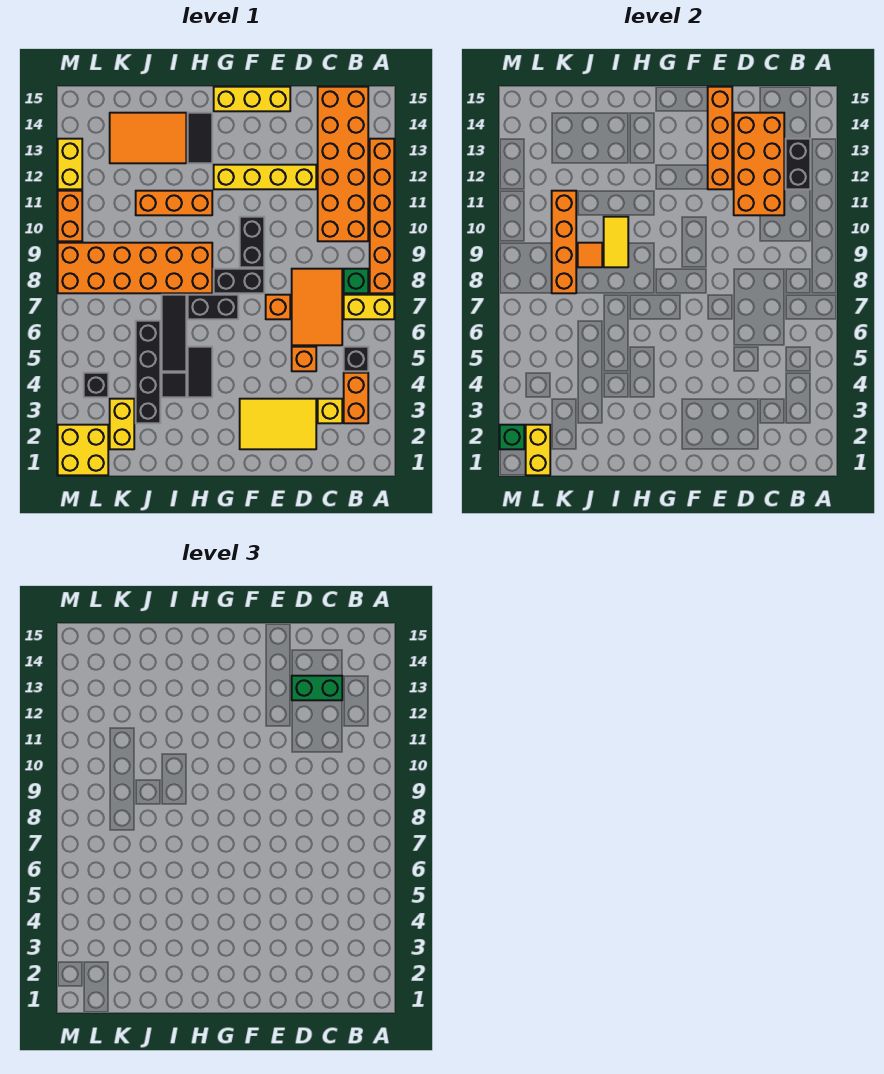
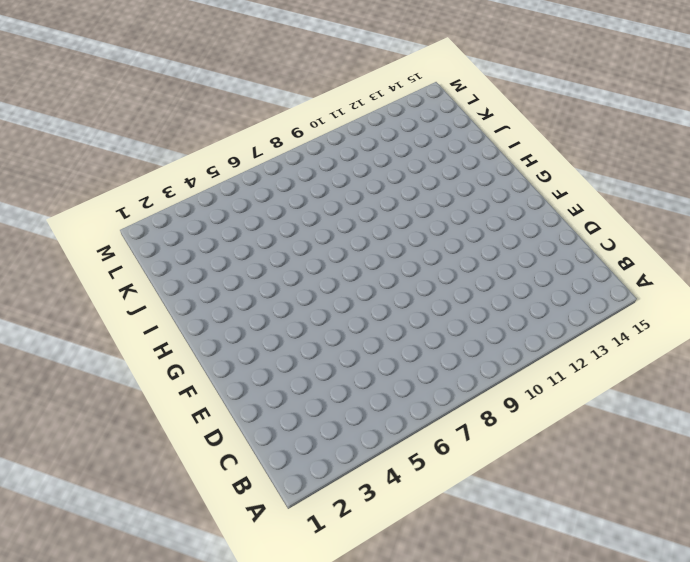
none -> yellow brick A7:B7 level 1
none -> orange brick A8:A13 level 1
none -> orange brick B3:B4 level 1
none -> black brick B5 level 1

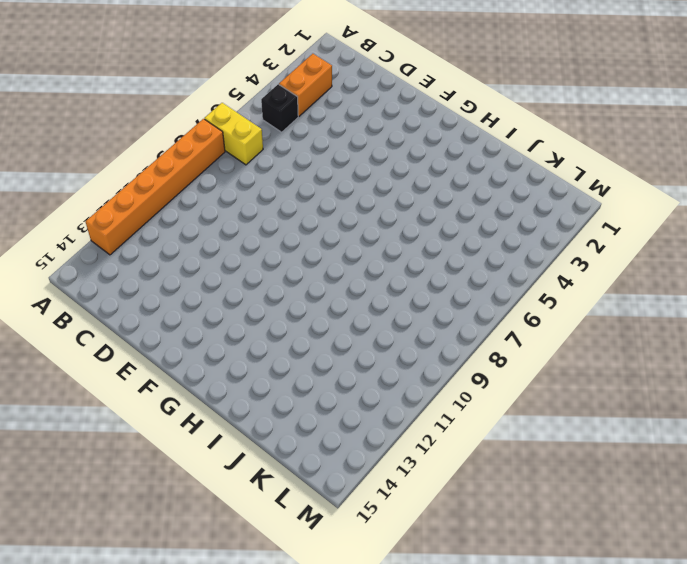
none -> green brick B8 level 1
none -> orange brick B10:C15 level 1
none -> yellow brick C3 level 1
none -> orange tile C6:D8 level 1

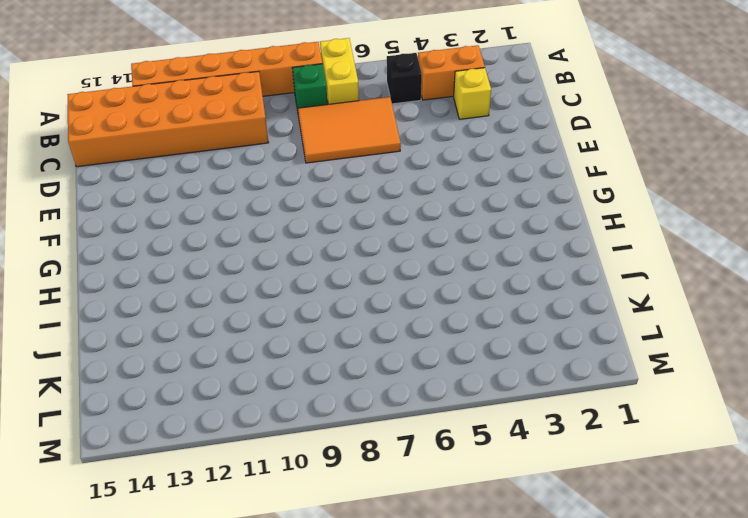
none -> yellow tile D2:F3 level 1
none -> orange brick D5 level 1
none -> yellow brick D12:G12 level 1
none -> orange brick E7 level 1

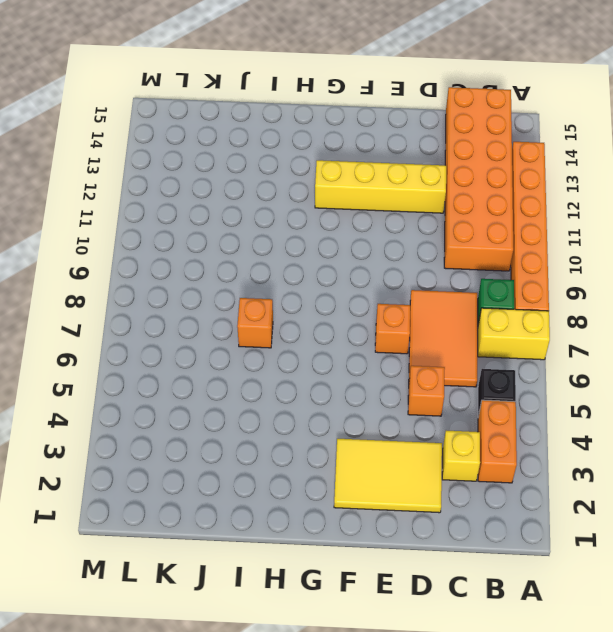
orange brick I7 level 1 -> black tile I5:I7 level 1
none -> yellow brick E15:G15 level 1
none -> black brick F8:G8 level 1
none -> black brick F9:F10 level 1
none -> black brick G7:H7 level 1

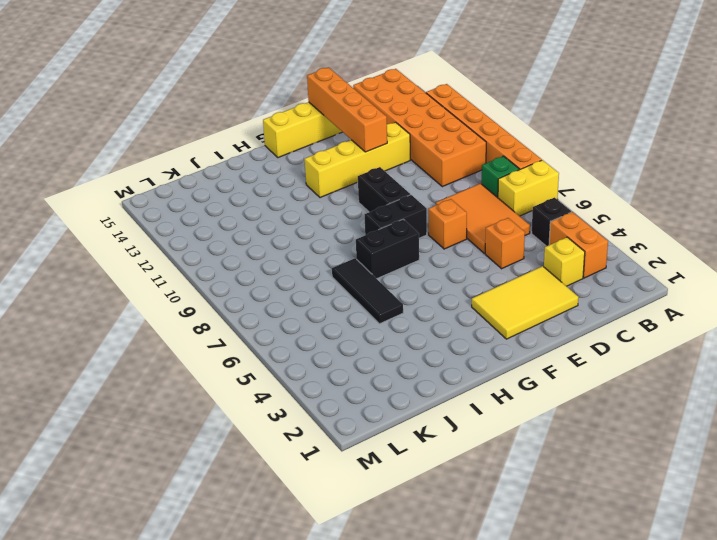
none -> black tile H4:H5 level 1
none -> orange brick H8:M9 level 1
none -> orange brick H11:J11 level 1
none -> black tile H13:H14 level 1

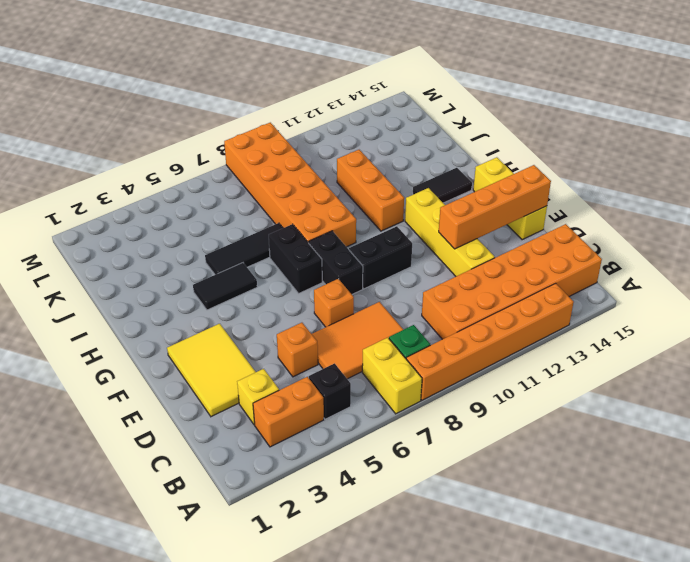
none -> black tile I4 level 1
none -> orange tile I13:K14 level 1
none -> black brick J3:J6 level 1
none -> yellow brick K2:K3 level 1

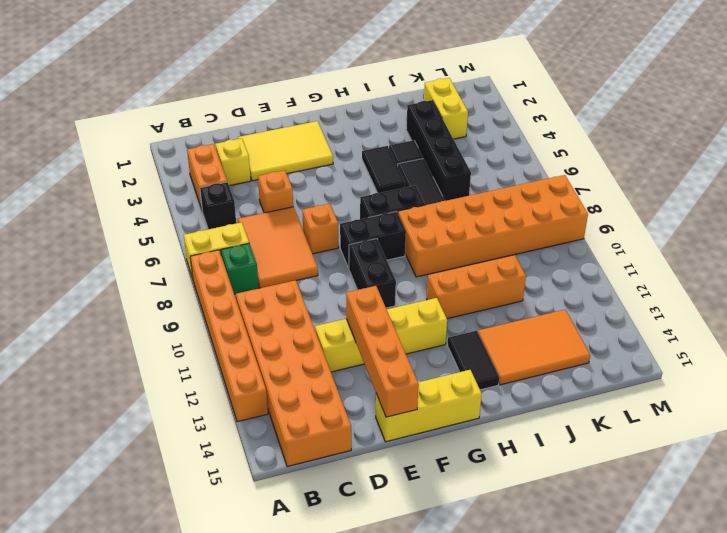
none -> yellow brick L1:M2 level 1
none -> black brick L4 level 1
none -> orange brick M10:M11 level 1
none -> yellow brick M12:M13 level 1

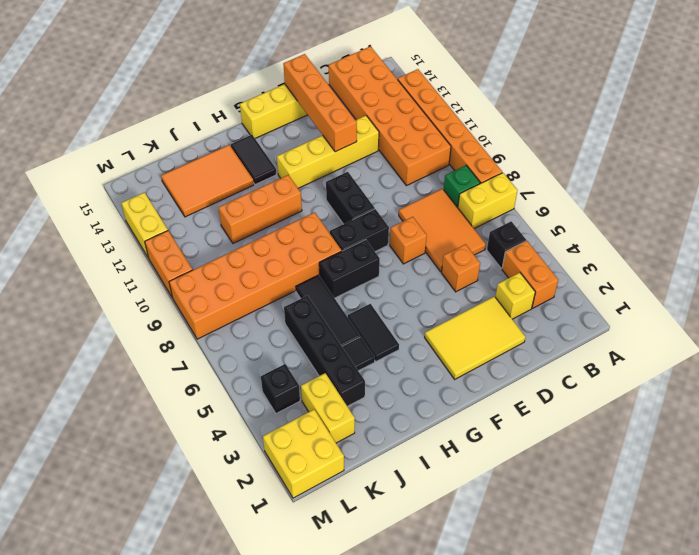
none -> black brick B12:B13 level 2
none -> orange brick C11:D14 level 2
none -> yellow tile I9:I10 level 2
none -> orange tile J9 level 2

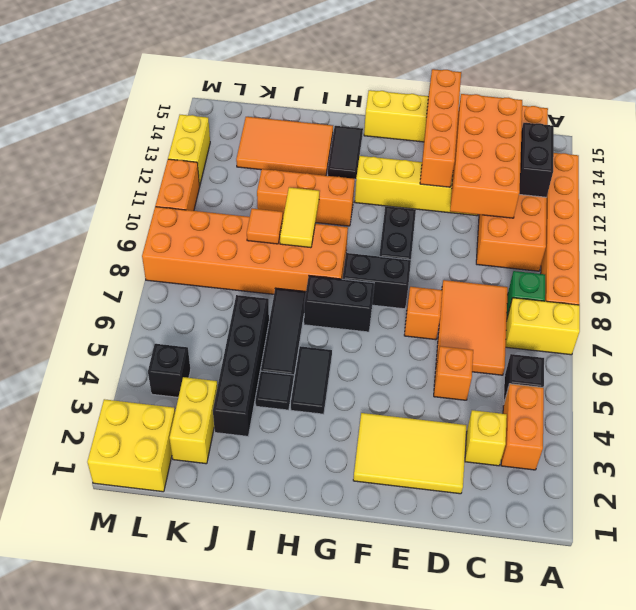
none -> orange brick K8:K11 level 2
none -> yellow brick L1:L2 level 2
none -> green brick M2 level 2
none -> green brick C13:D13 level 3

